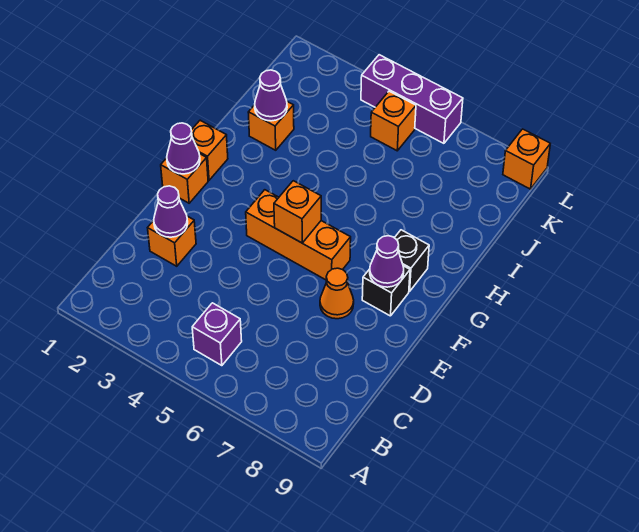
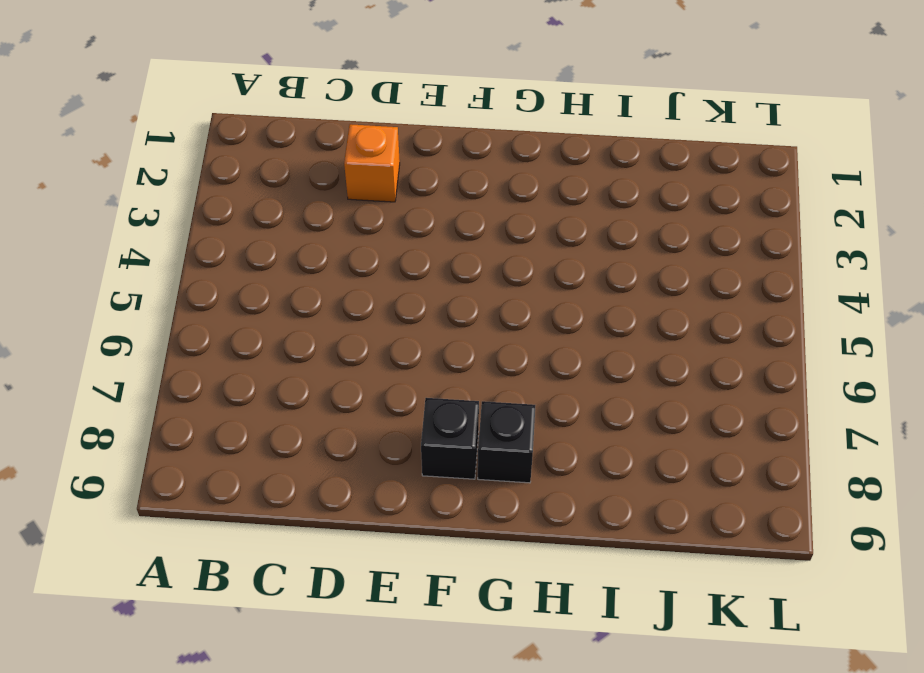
none -> purple brick B5 level 1
none -> orange cone E7 level 1
none -> orange brick F1 level 1

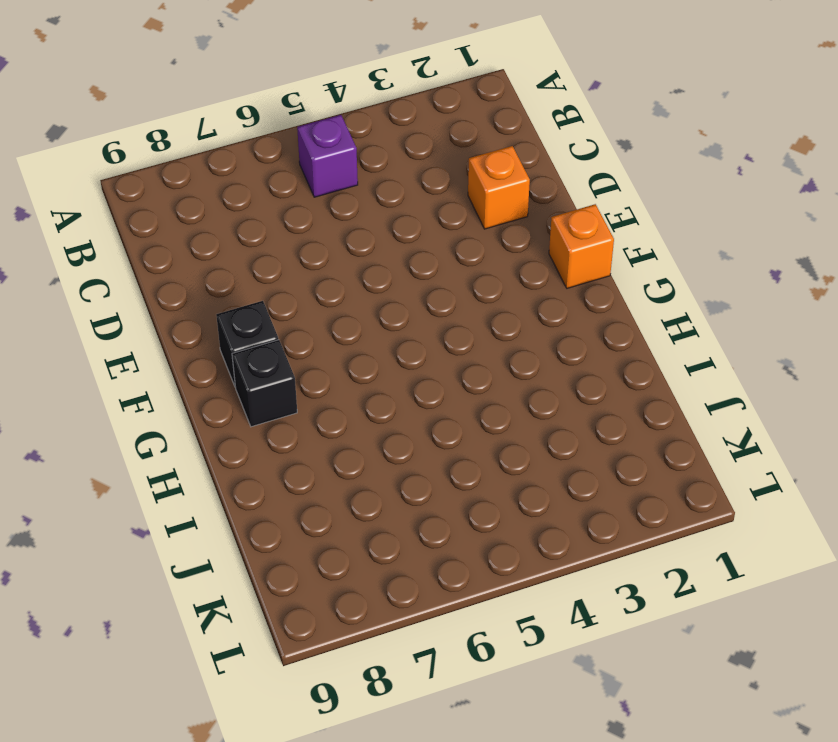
none -> orange cone E7 level 1
none -> orange brick F4:F6 level 1
none -> orange brick G1 level 1

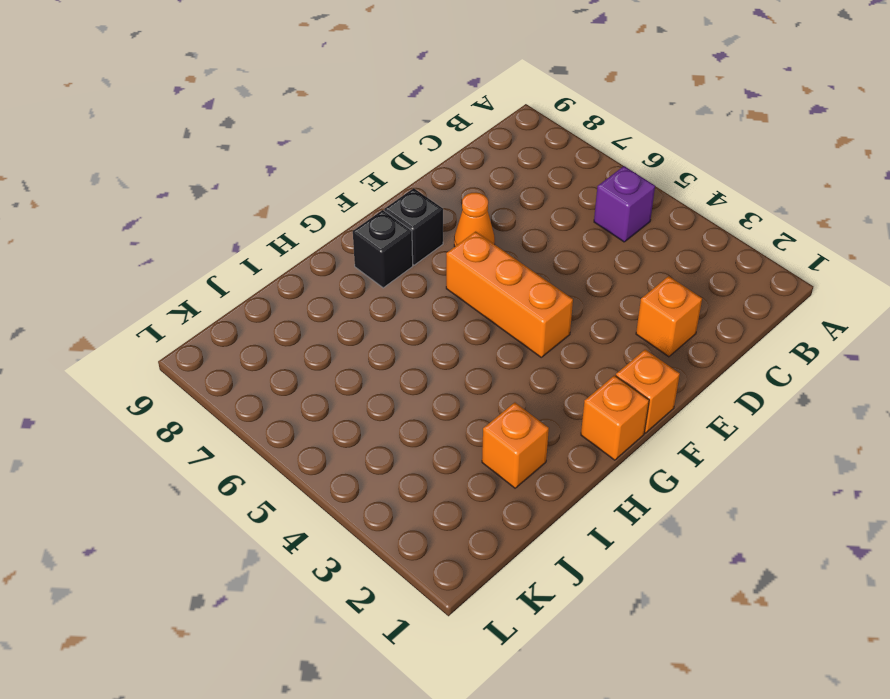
none -> orange brick K5 level 1
none -> purple brick L4:L6 level 1
none -> orange brick L9 level 1

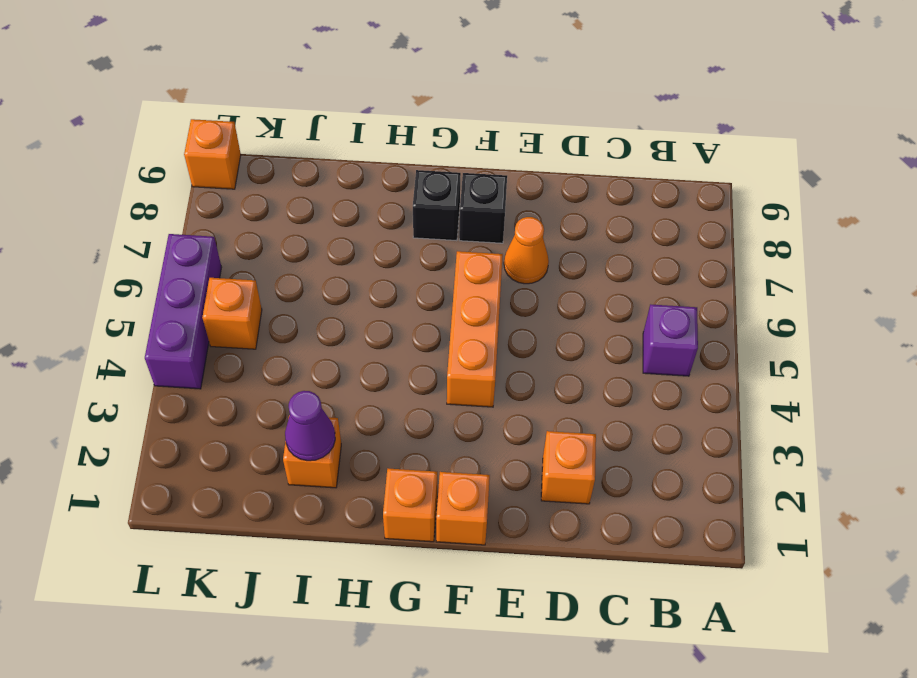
none -> purple cone D2 level 2
none -> purple cone F1 level 2
none -> orange brick F5 level 2

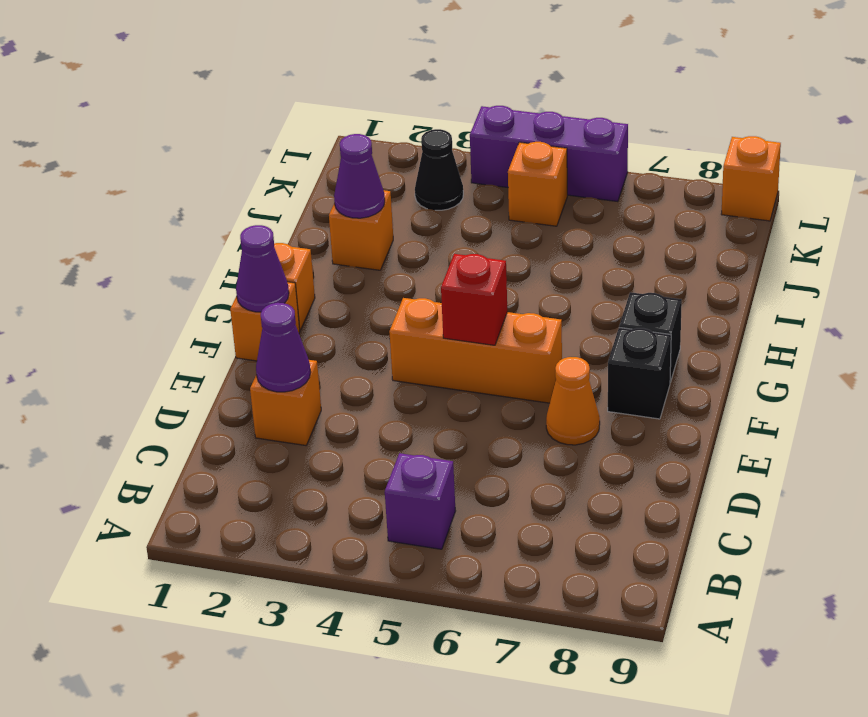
red brick F5 level 2 -> orange brick F5 level 2
black cone K3 level 1 -> none
none -> purple cone F8 level 2

